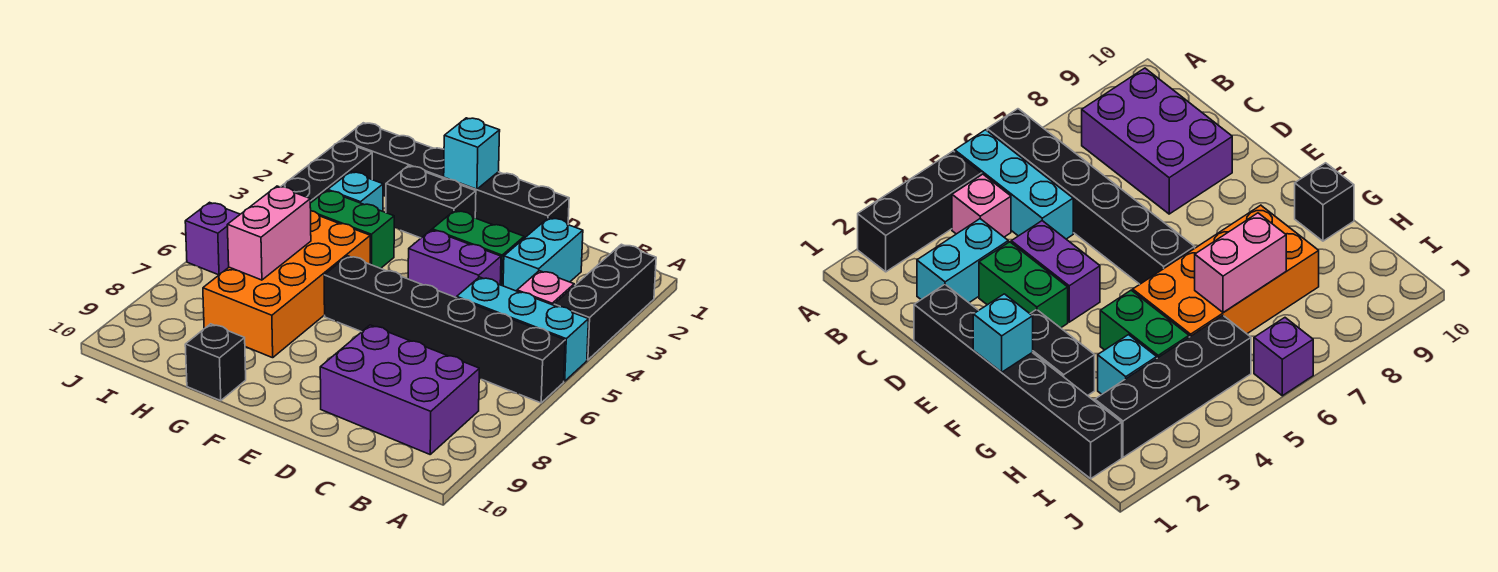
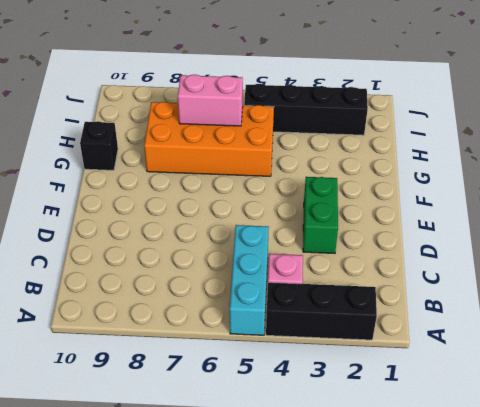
none -> black brick A6:F6 level 1
none -> purple brick B8:D9 level 1
none -> cyan brick C2:C3 level 1

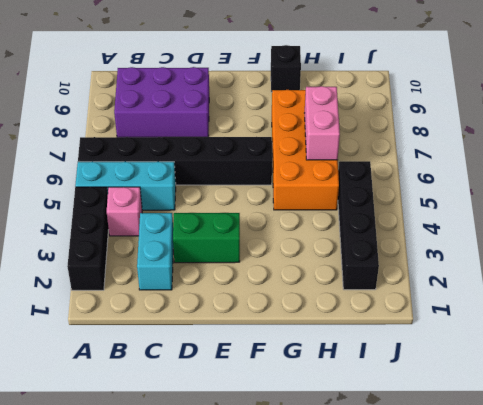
none -> black brick D1:I1 level 1
none -> purple brick D4:E4 level 1
none -> black brick F2:G2 level 1

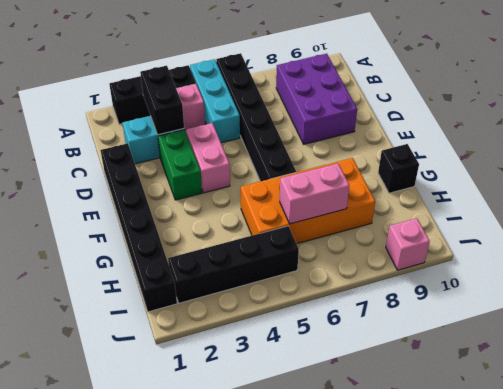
black brick B3:C3 level 2 -> black brick F2:G2 level 1
pink brick D4:E4 level 1 -> purple brick D4:E4 level 1
pink brick J9 level 1 -> none
none -> green brick G4:H4 level 1
none -> cyan brick H3 level 1
none -> purple brick J6 level 1

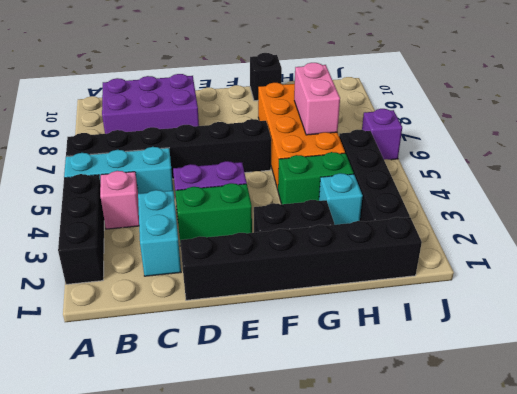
none -> cyan brick F1 level 2

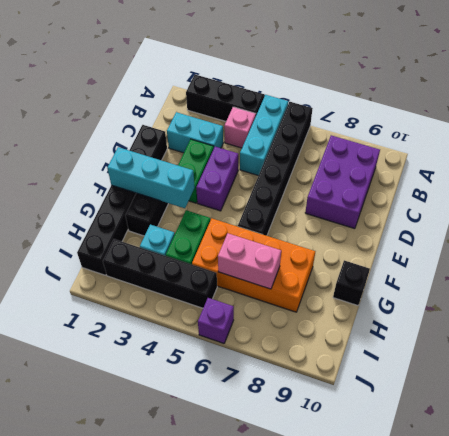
cyan brick F1:F3 level 2 -> cyan brick F1 level 2

